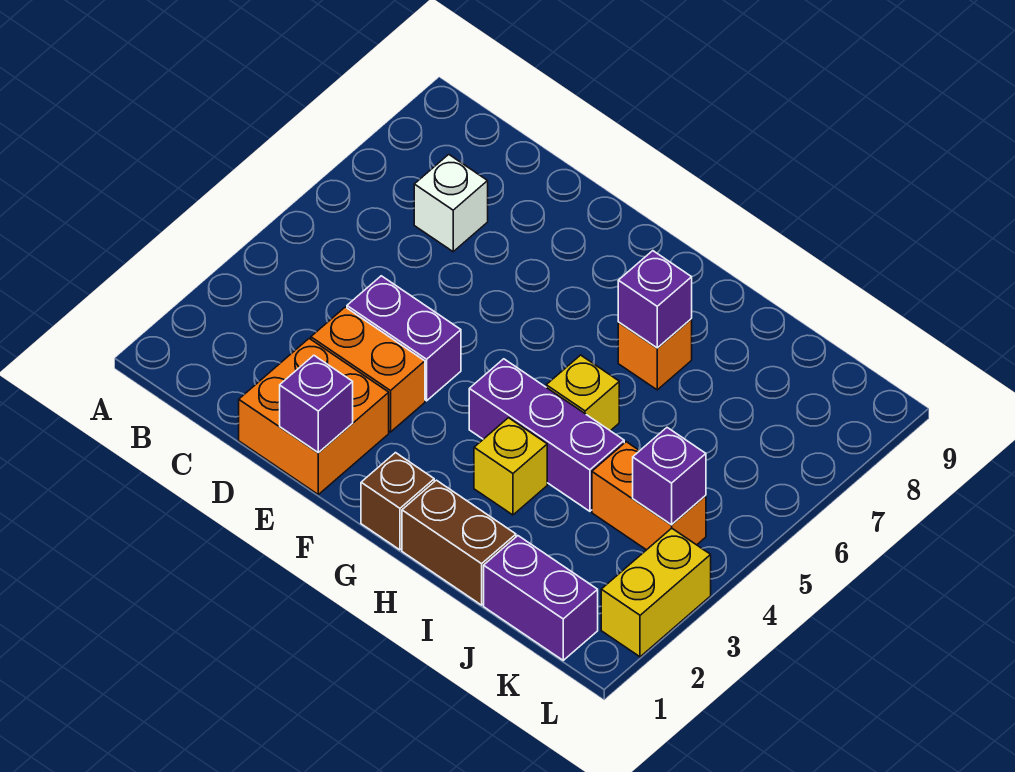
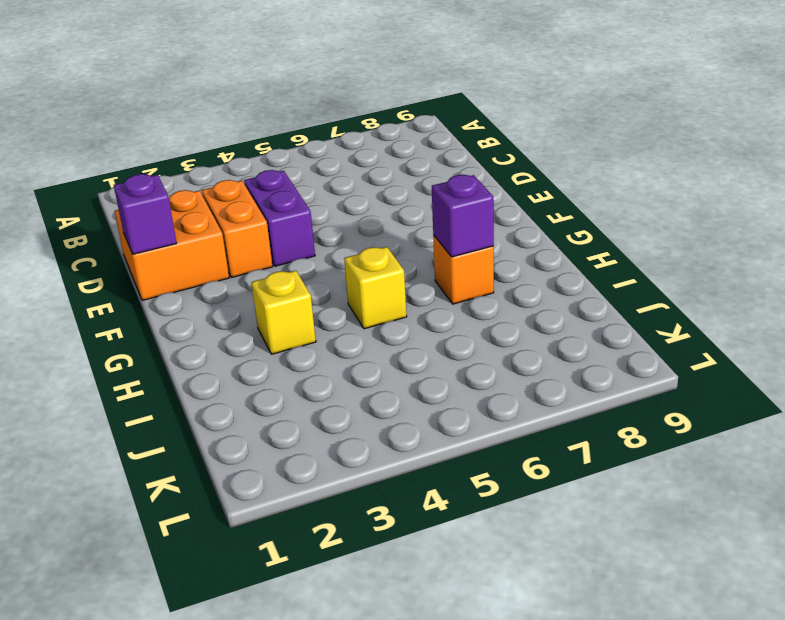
none -> white brick C7 level 1
none -> brown brick G1 level 1
none -> purple brick G4:I4 level 1

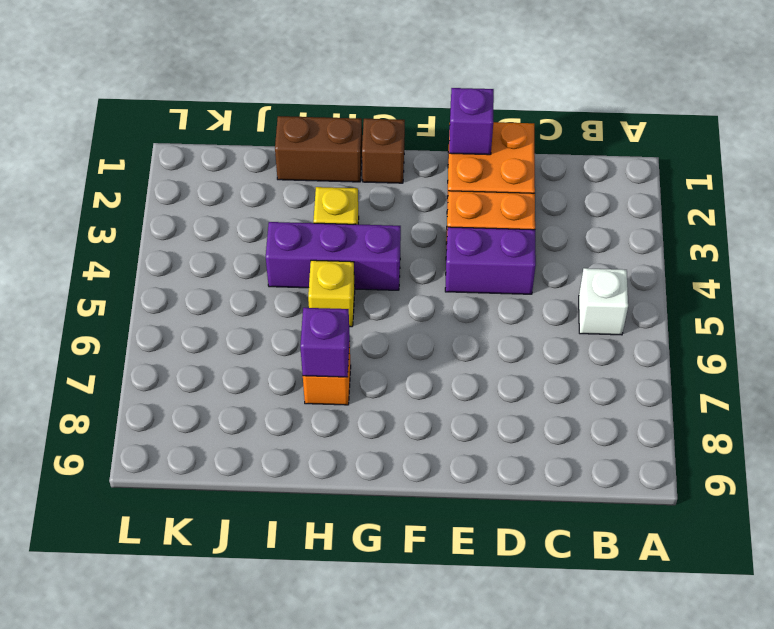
white brick B5 level 1 -> white brick C7 level 1
none -> purple brick J1:K1 level 1
none -> orange brick J4:K4 level 1
none -> yellow brick L2:L3 level 1

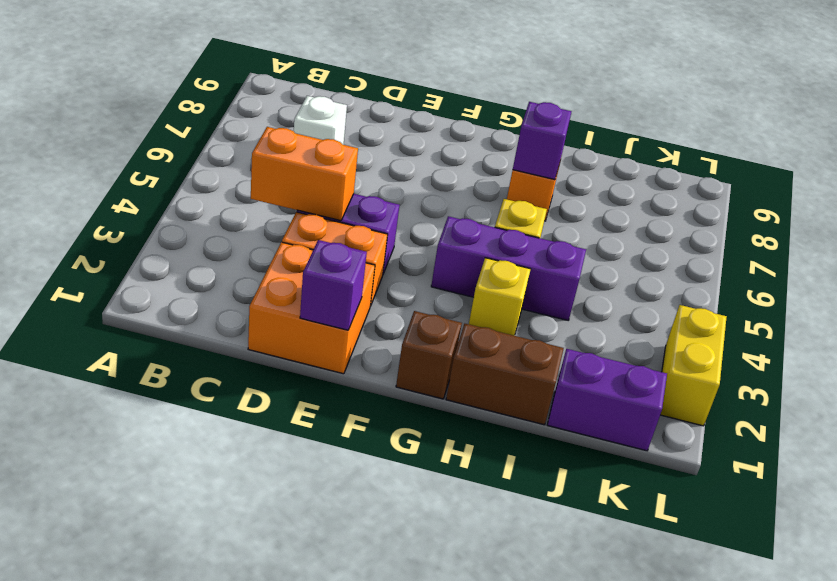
orange brick C4:D4 level 2 -> orange brick J4:K4 level 1
none -> purple brick K4 level 2

